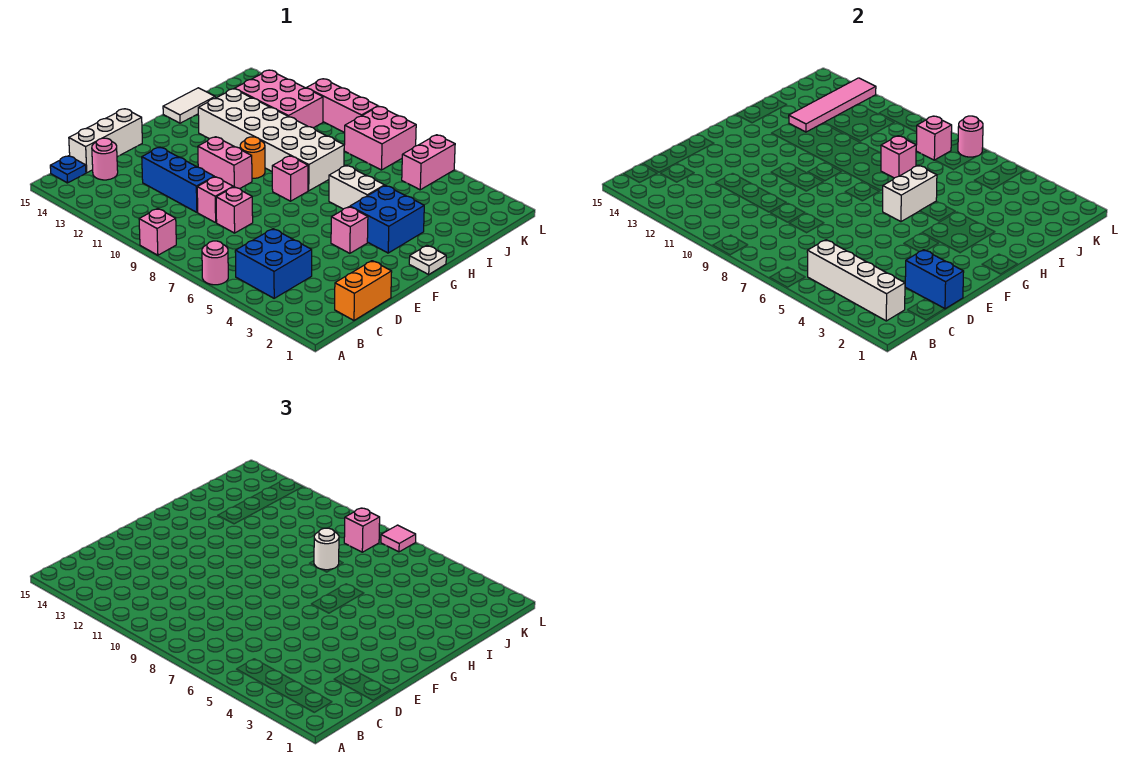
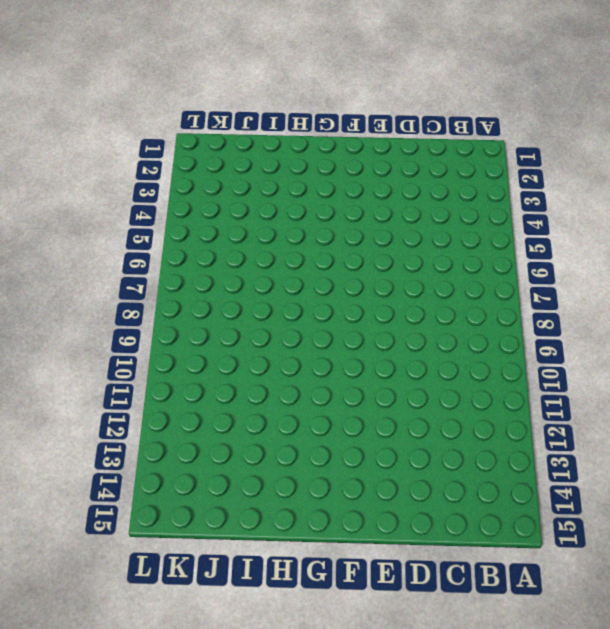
none -> pink round brick A6 level 1
none -> pink brick A9 level 1
none -> blue brick B4:C5 level 1
none -> blue plate B15 level 1

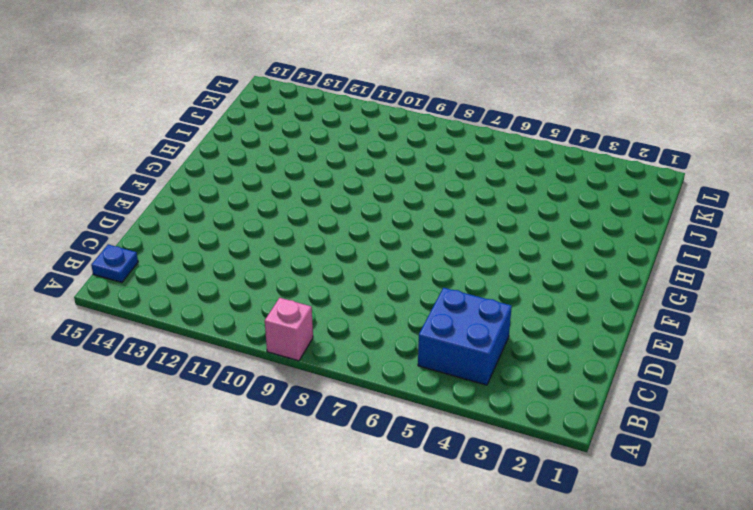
none -> pink round brick A6 level 1
none -> orange brick C1:D1 level 1
none -> pink round brick C14 level 1
none -> white brick C15:E15 level 1

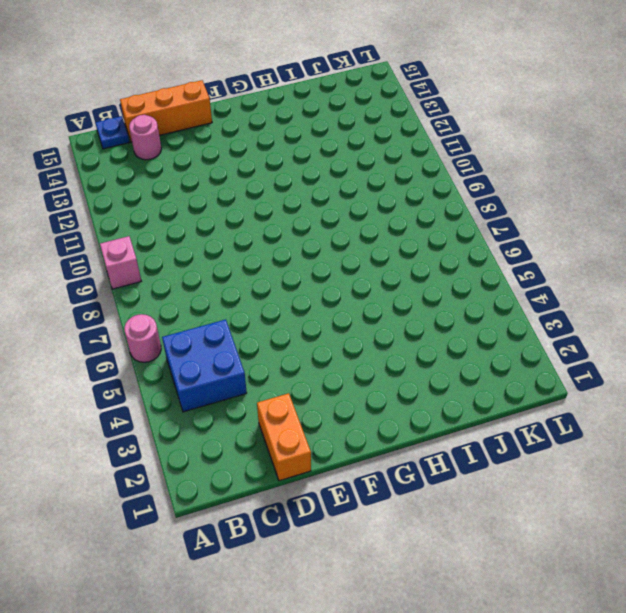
orange brick C15:E15 level 1 -> white brick C15:E15 level 1
orange brick D1:D2 level 1 -> orange brick C1:D1 level 1
none -> pink brick D8 level 1
none -> pink brick D9 level 1
none -> blue brick D10:D12 level 1
none -> pink brick F4 level 1

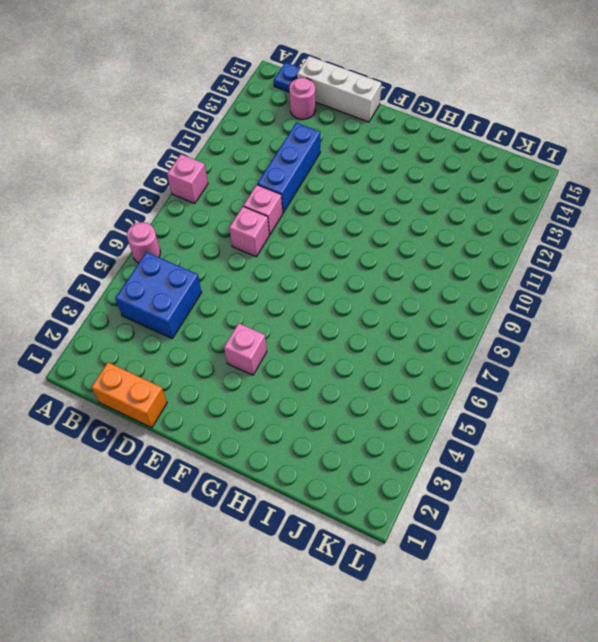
none -> pink brick F10:F11 level 1
none -> white plate G1 level 1
none -> blue brick G3:H4 level 1
none -> pink brick G8 level 1

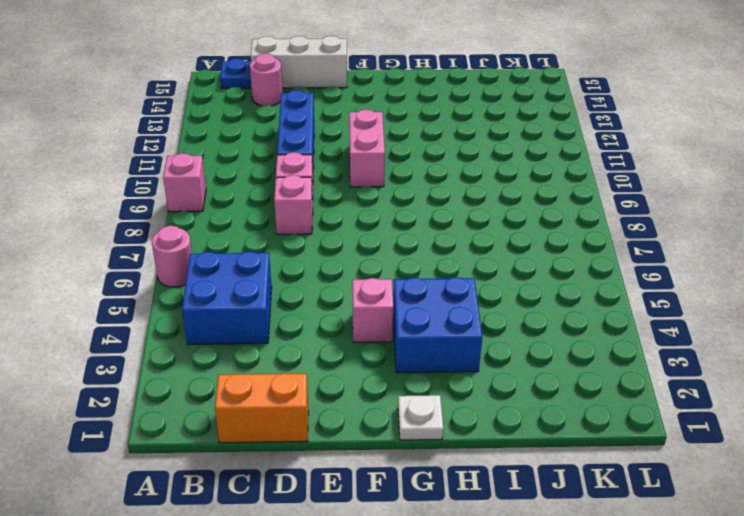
none -> pink brick G8 level 1
none -> orange round brick G10 level 1
none -> white brick H5:H6 level 1
none -> white brick H8:I13 level 1

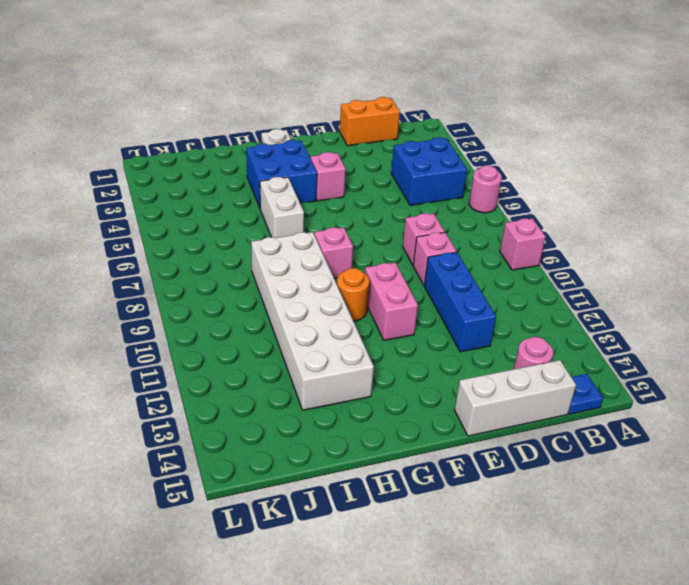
none -> white tile H15:I15 level 1
none -> pink brick J11:K13 level 1
none -> pink brick K5:L5 level 1
none -> pink brick K7:L8 level 1

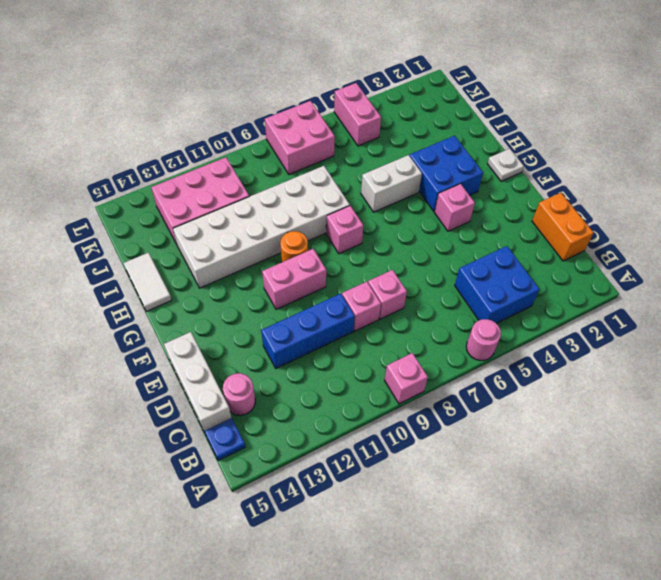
none -> pink brick L9:L11 level 1
none -> white brick B2:B5 level 2
none -> blue brick D1:D2 level 2
none -> white brick G6:H6 level 2

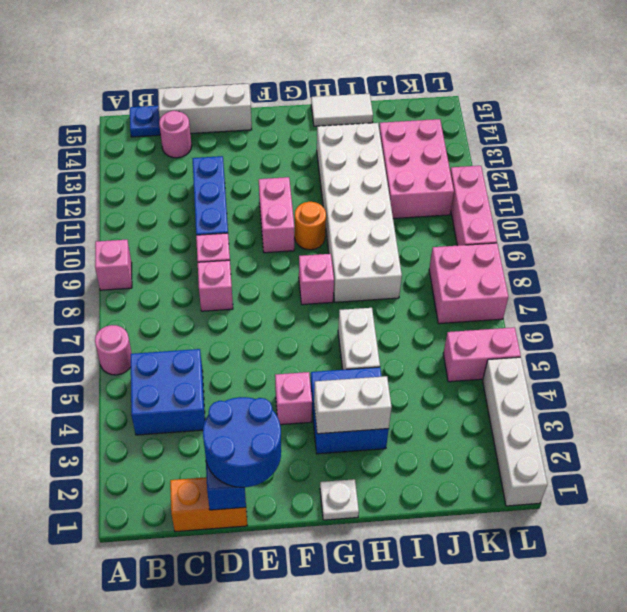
blue round brick D1:E2 level 3 -> none
white brick G3:H3 level 2 -> white brick G6:H6 level 2
white brick L1:L4 level 1 -> white brick B2:B5 level 2
none -> pink brick I8 level 2
none -> pink tile I13:L13 level 2
none -> pink brick K8 level 2
none -> pink round brick L7 level 2

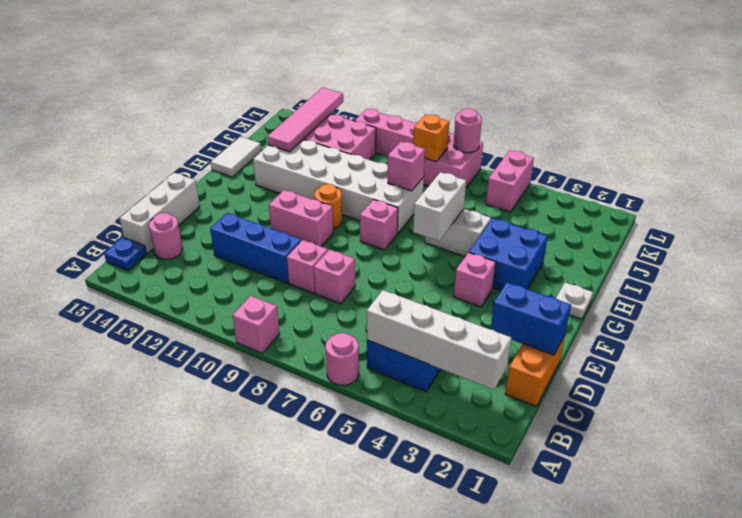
orange brick K8 level 2 -> pink brick K8 level 2
none -> white round brick I8 level 3
none -> pink brick K8 level 3
none -> pink tile L7 level 3

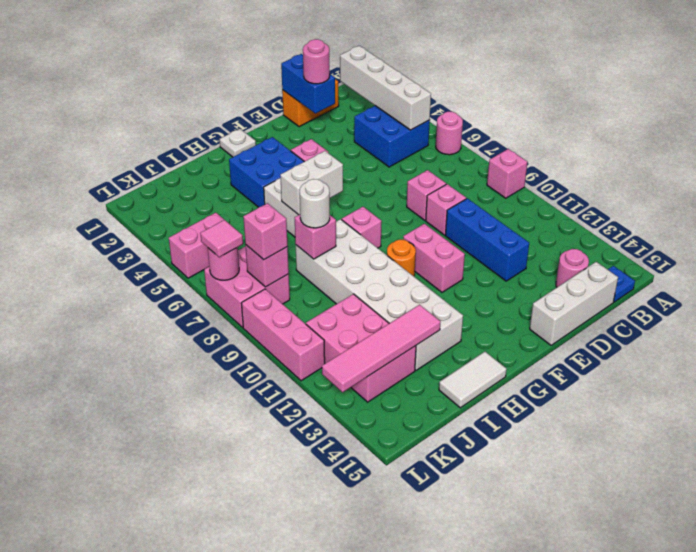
pink round brick D2 level 3 -> none

